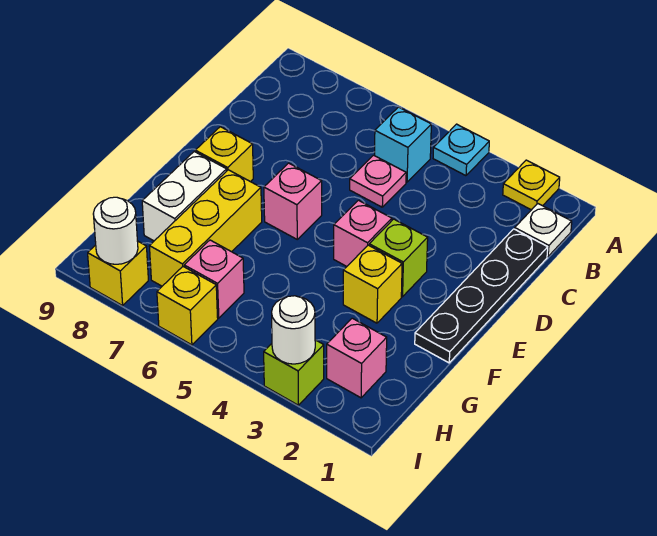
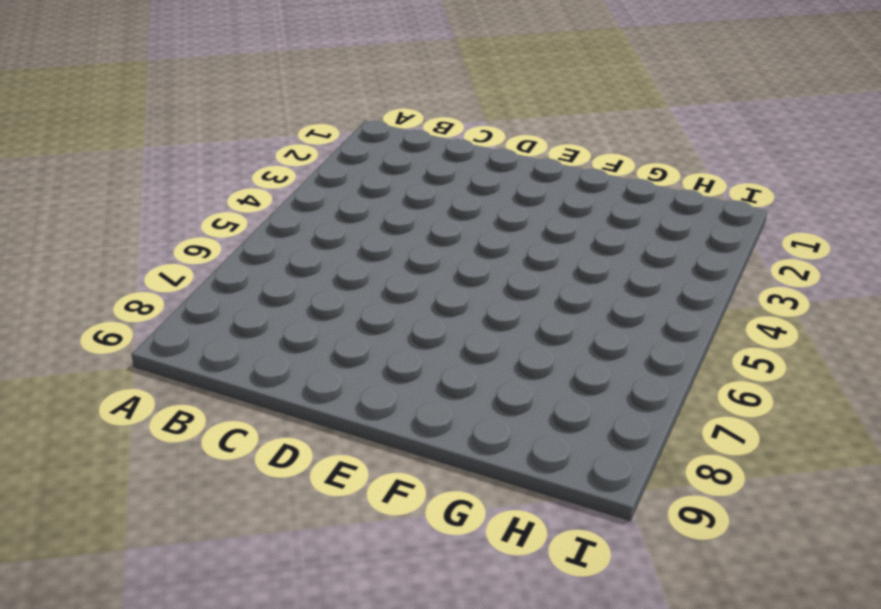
none -> yellow plate A2 level 1
none -> cyan plate A4 level 1
none -> white plate B1 level 1

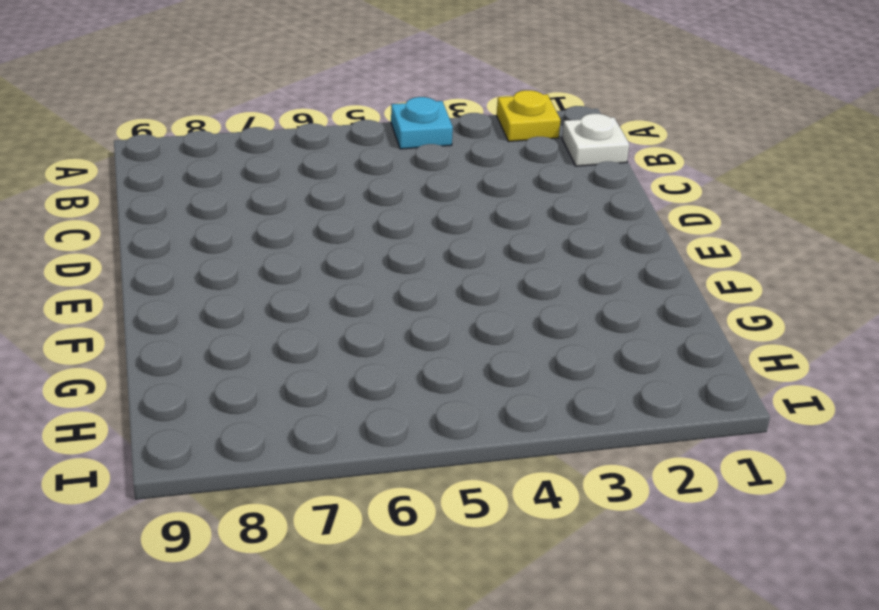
none -> cyan brick B5 level 1
none -> black plate C1:F1 level 1
none -> pink plate C5 level 1

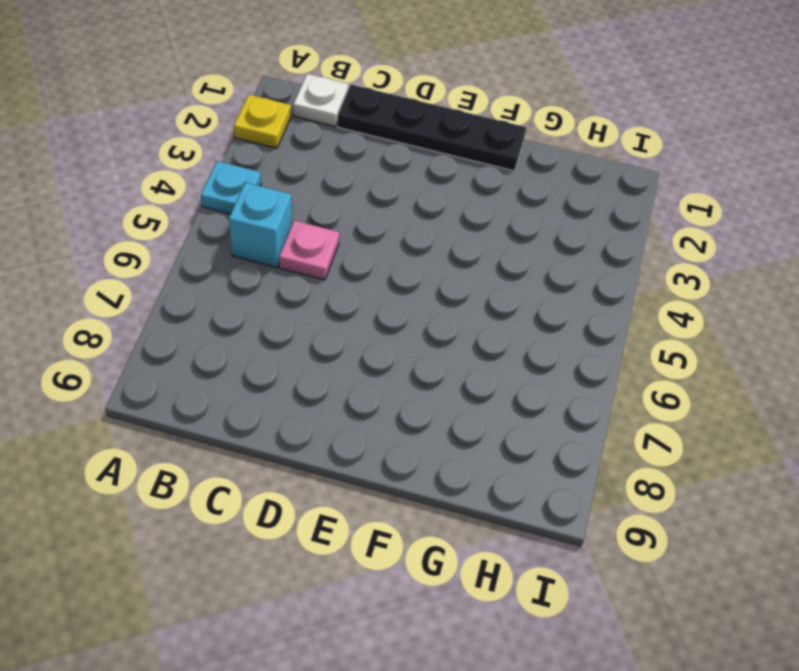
none -> lime brick E3 level 1
none -> pink brick E4 level 1
none -> pink brick E6 level 1

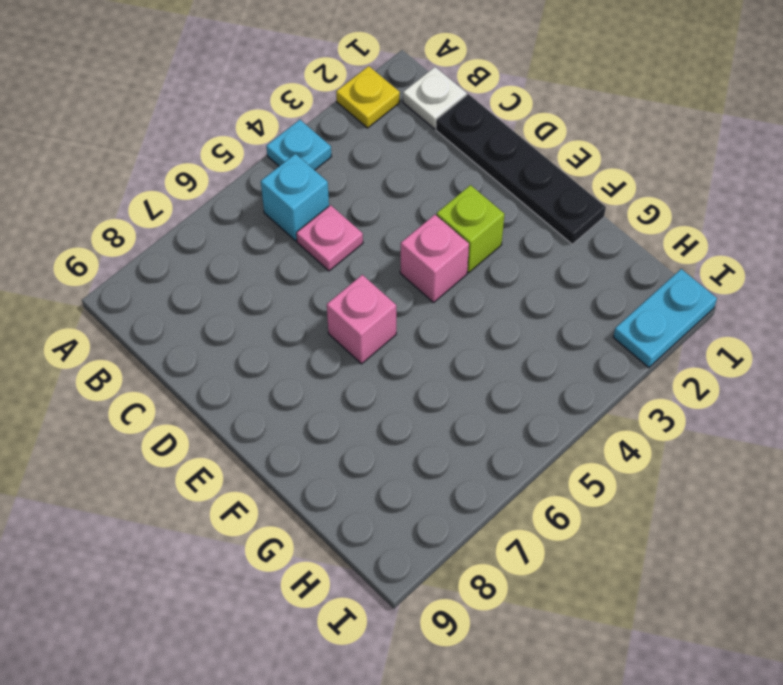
cyan plate I1:I2 level 1 -> none
none -> yellow brick E8 level 1
none -> yellow brick F3 level 1
none -> yellow brick F7:H7 level 1

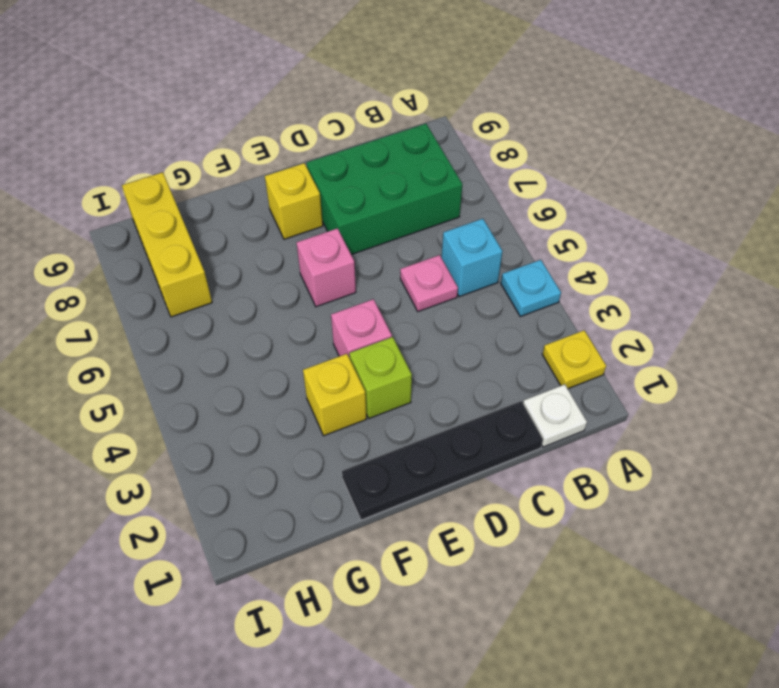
green brick B7:D8 level 1 -> none
yellow brick H7:H9 level 1 -> yellow brick F7:H7 level 1
none -> white brick F8:G8 level 1
none -> pink brick H2 level 1
none -> pink brick H6 level 1

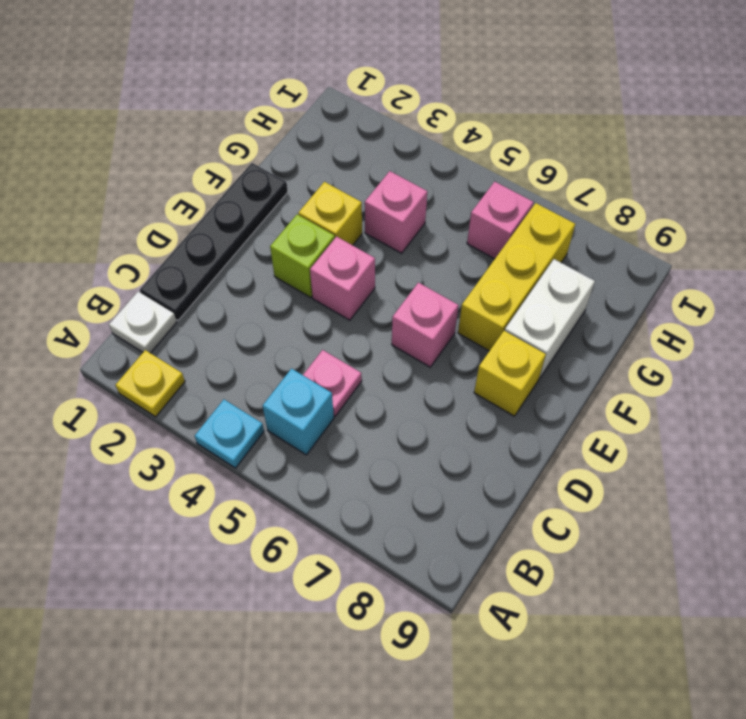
pink brick G4 level 1 -> pink brick H2 level 1
none -> lime brick I3 level 1
none -> yellow brick I6 level 1
none -> yellow brick I8 level 1

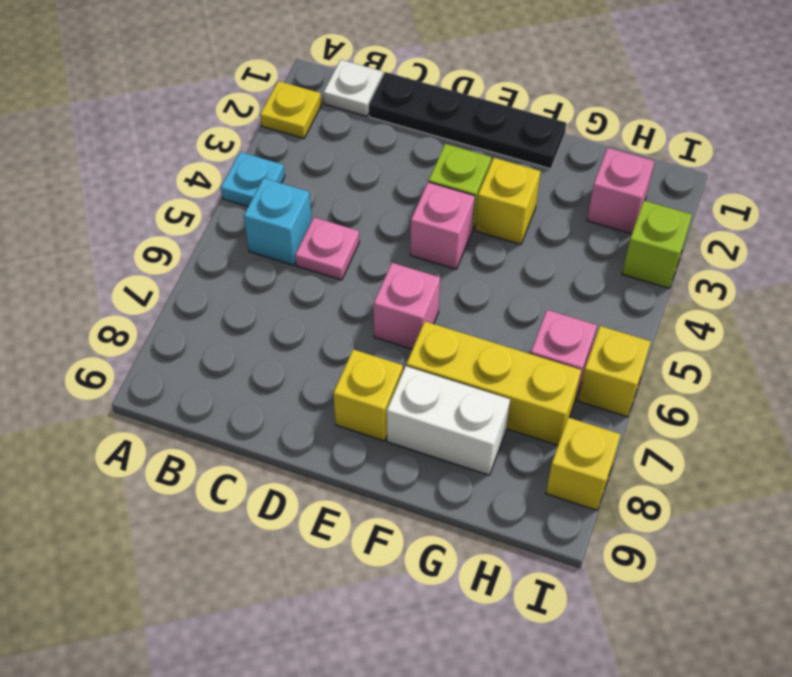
none -> white round brick I3 level 2
none -> white round brick I8 level 2

